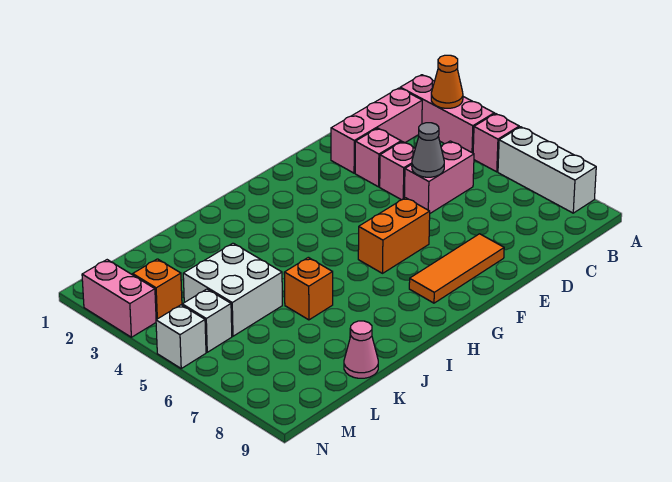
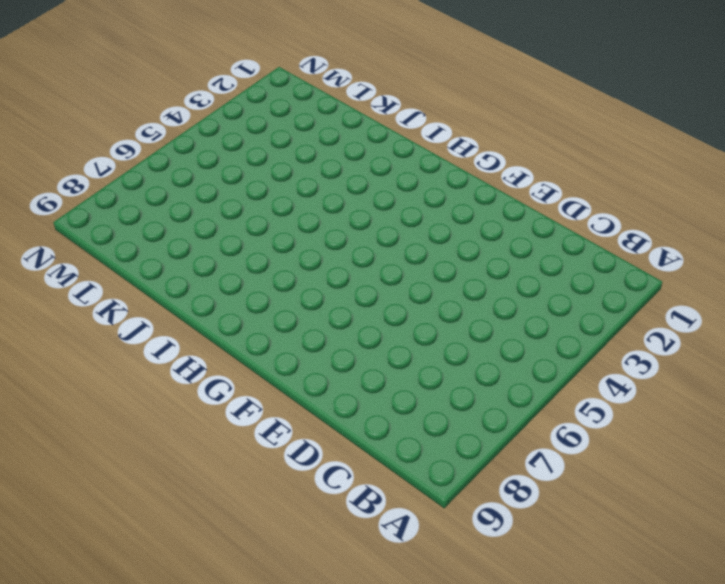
none -> pink brick A2:A4 level 1
none -> pink brick A5 level 1
none -> white brick A6:A8 level 1

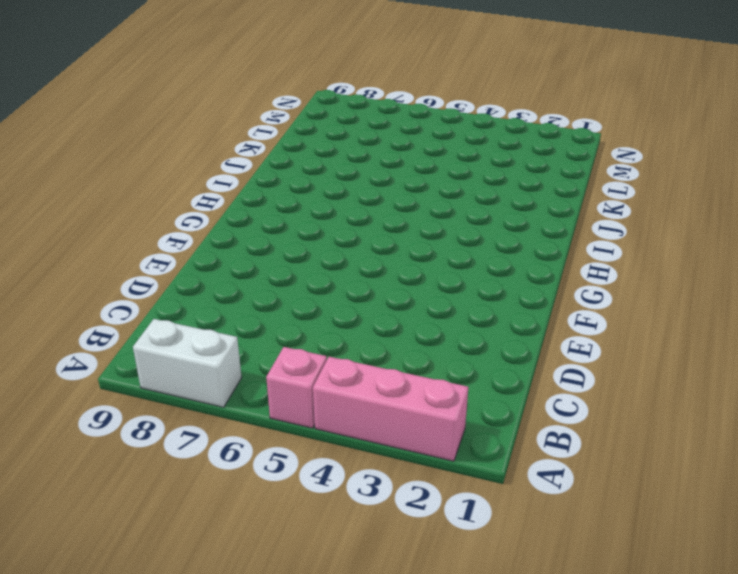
white brick A7:A8 level 1 -> white brick A6:A8 level 1
none -> pink brick B2:D2 level 1
none -> pink brick C5:D5 level 1
none -> pink brick D3 level 1

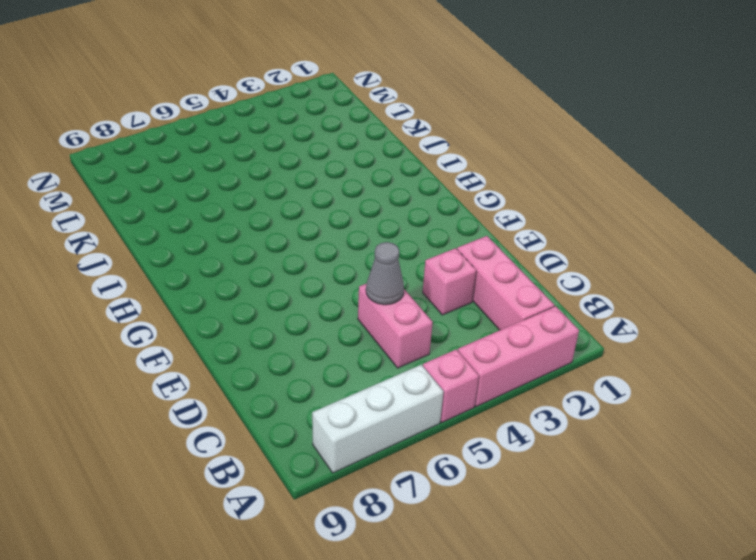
none -> pink brick D4 level 1
none -> orange tile E8:G8 level 1
none -> orange brick F6:G6 level 1

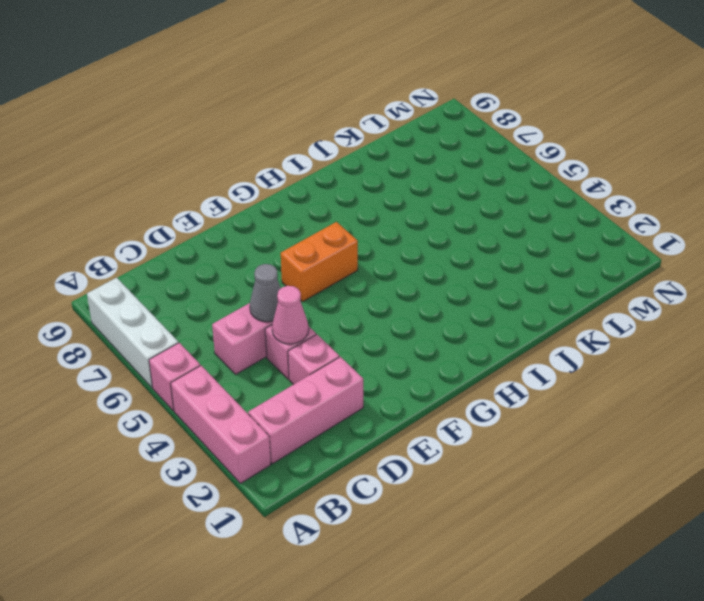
pink cone D4 level 2 -> pink cone K9 level 1
none -> orange tile E8:G8 level 1
none -> orange brick J6 level 1
none -> white brick K4:L5 level 1

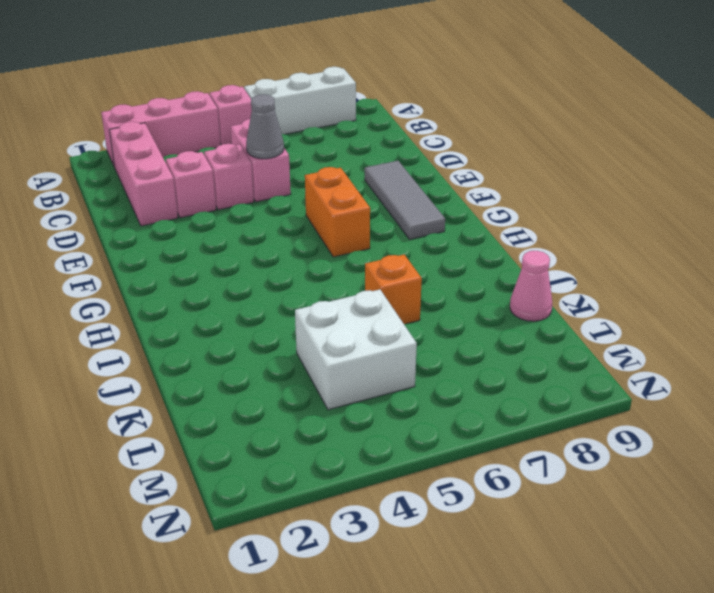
grey tile E8:G8 level 1 -> orange tile E8:G8 level 1
none -> orange brick M3 level 1
none -> white brick M5 level 1
none -> pink brick N2:N3 level 1

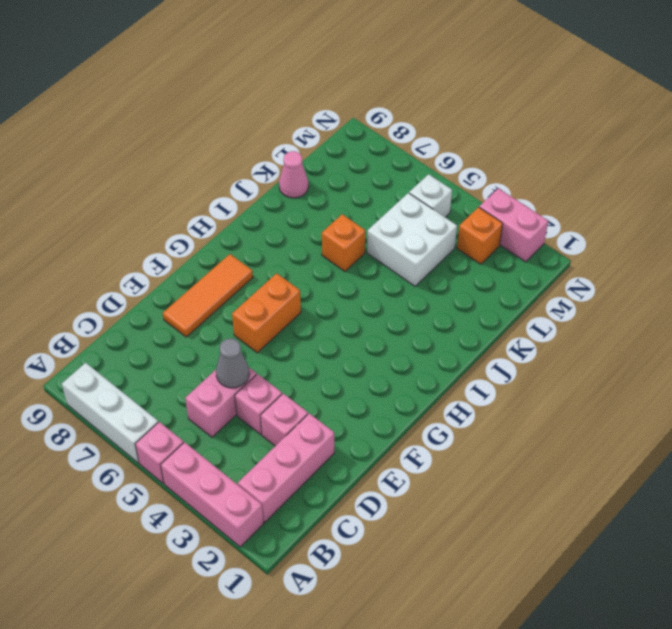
none -> white brick N5 level 1
none -> orange cone A3 level 2

